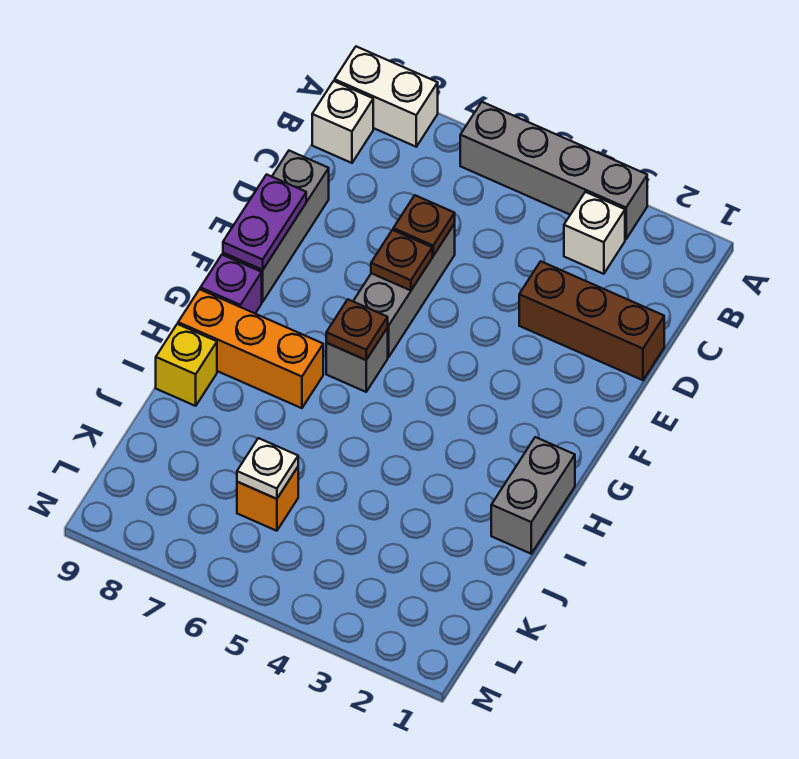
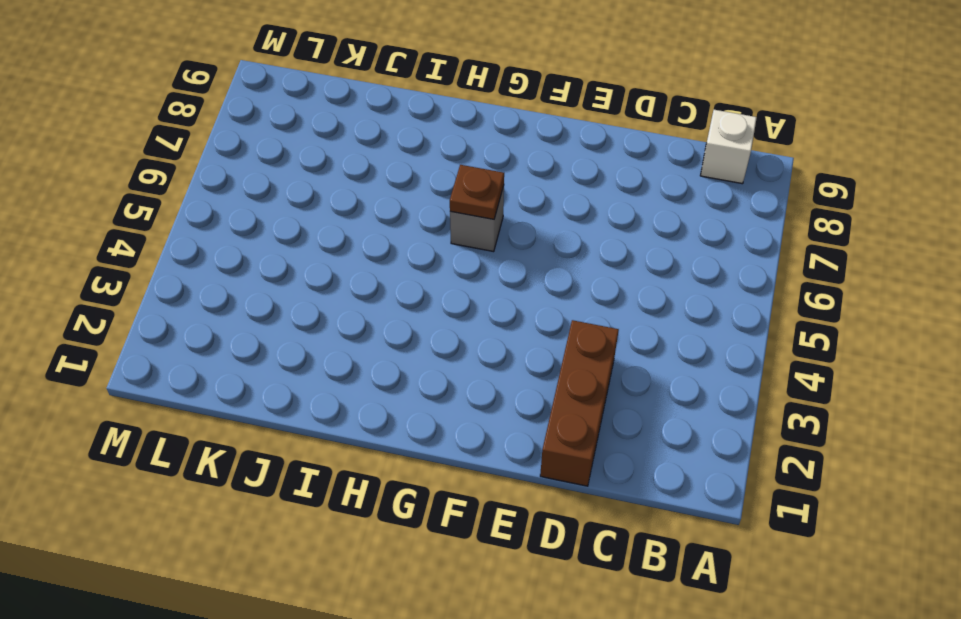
none -> grey brick A3:A6 level 1
none -> white brick A8:A9 level 1
none -> white brick B3 level 1

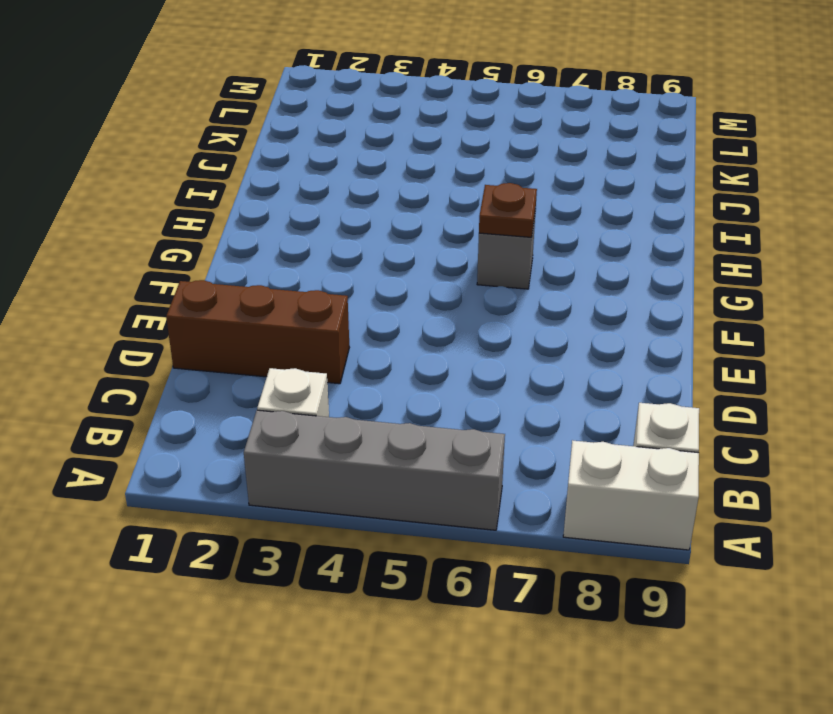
none -> grey brick D6:F6 level 1
none -> grey brick D9:F9 level 1
none -> purple brick G9 level 1

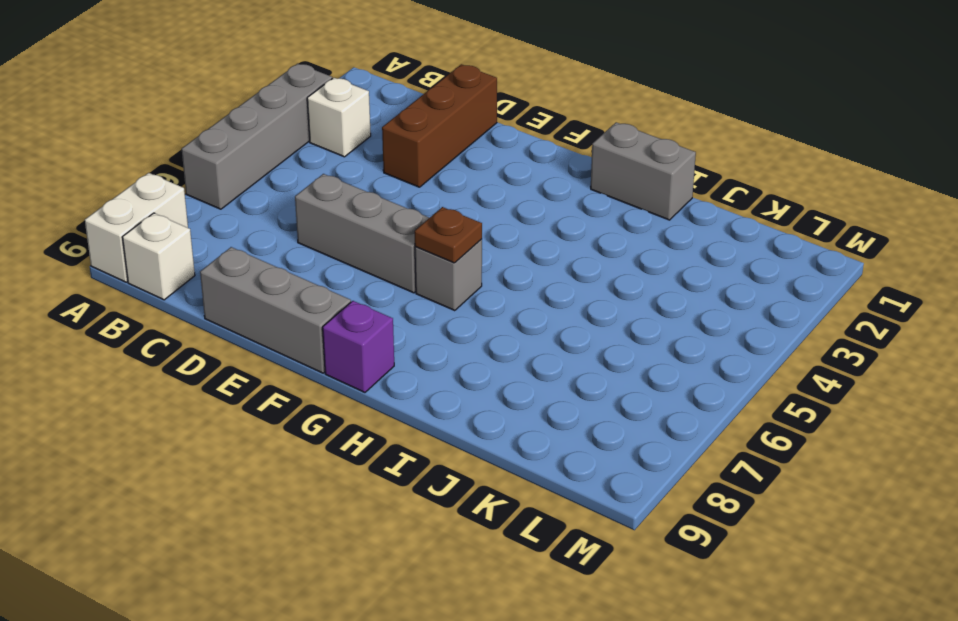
none -> orange brick H7:H9 level 1
none -> yellow brick I9 level 1
none -> orange brick K6 level 1

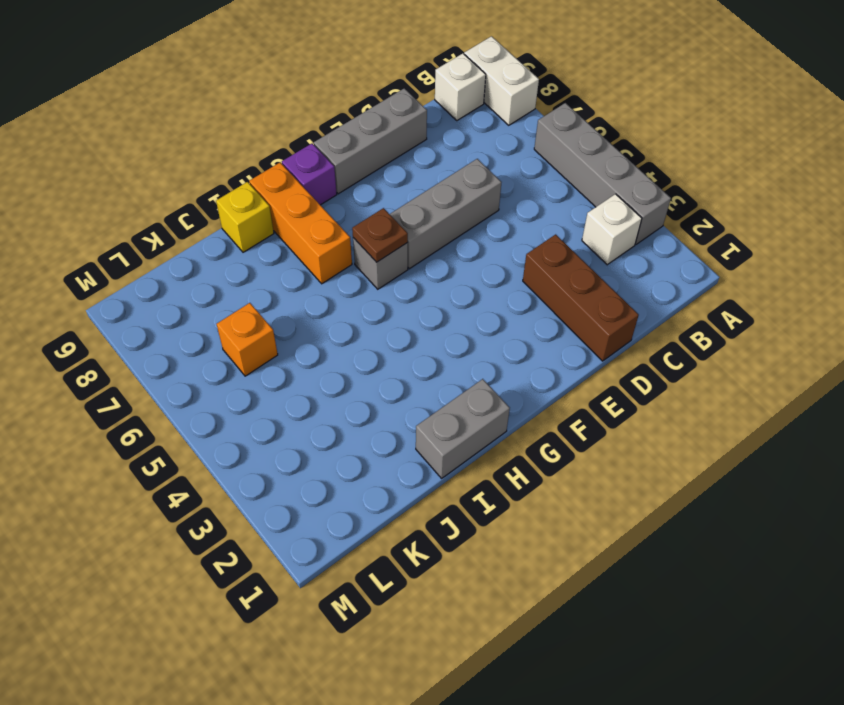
none -> brown plate D6 level 2
none -> brown plate E6 level 2
none -> purple plate E9:F9 level 2

